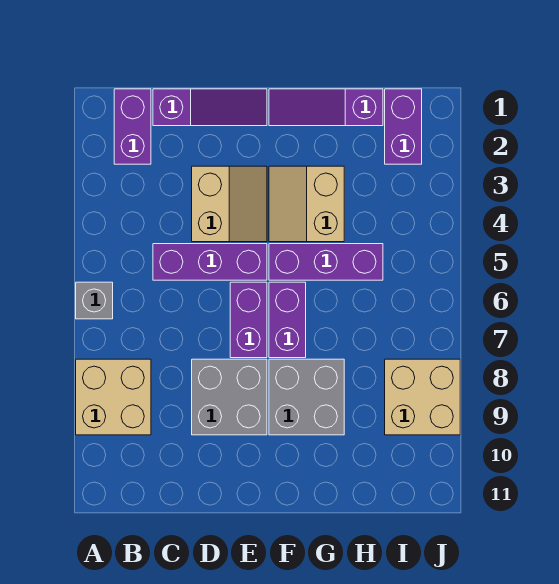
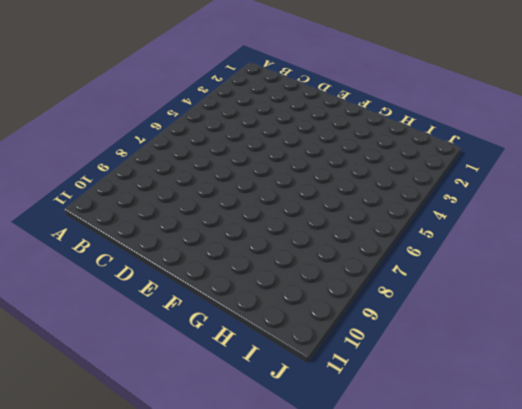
none -> grey brick A6 level 1
none -> tan brick A8:B9 level 1
none -> purple brick B1:B2 level 1

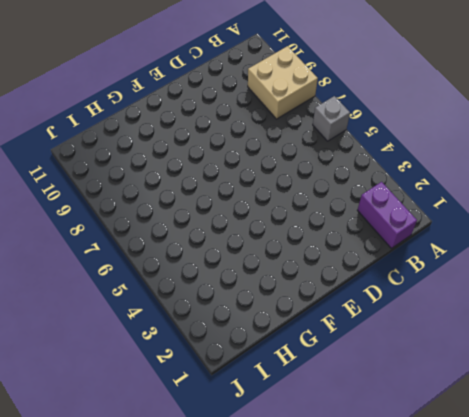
none -> purple slope C1:E1 level 1 top C
none -> purple brick C5:E5 level 1
none -> tan slope D3:E4 level 1 top D

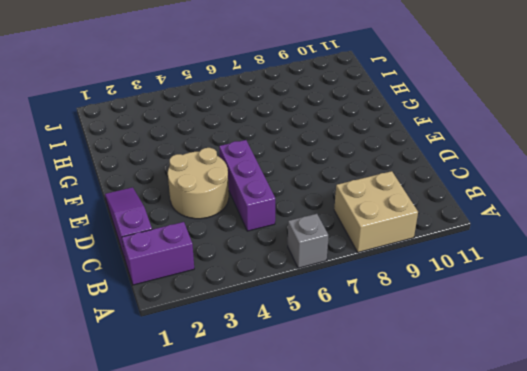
tan round brick D3:E4 level 1 -> tan slope D3:E4 level 1 top D
none -> grey brick D8:E9 level 1
none -> purple brick E6:E7 level 1
none -> purple slope F1:H1 level 1 top H

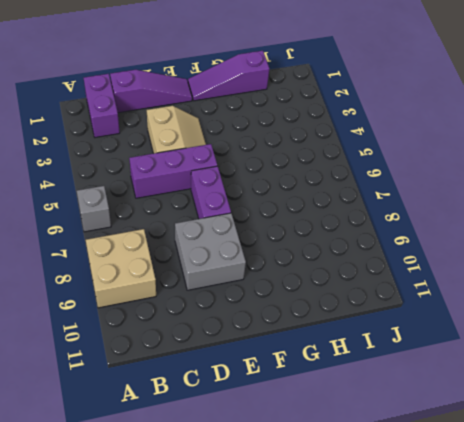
none -> tan slope F3:G4 level 1 top G
none -> purple brick F5:H5 level 1
none -> purple brick F6:F7 level 1

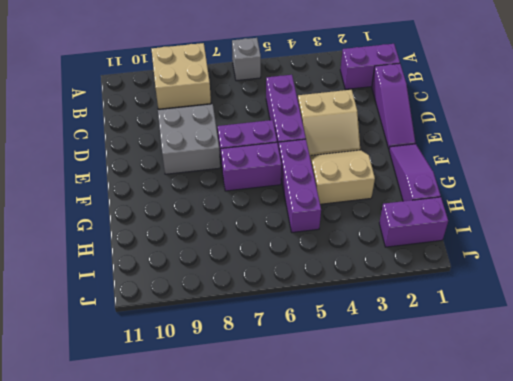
none -> grey brick F8:G9 level 1
none -> tan brick I8:J9 level 1

